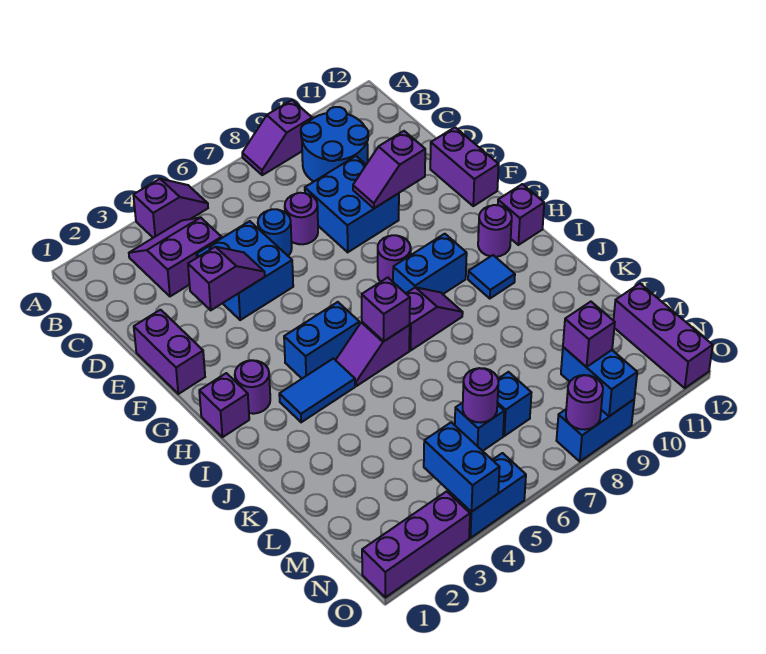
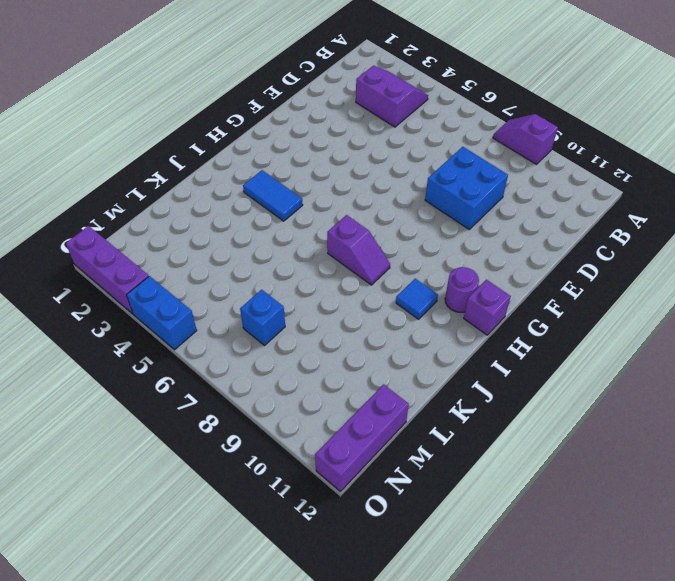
none -> purple slope A4:A5 level 1 top 4
none -> blue round brick B9:C10 level 1
none -> blue brick D4:E5 level 1
none -> blue round brick D6 level 1

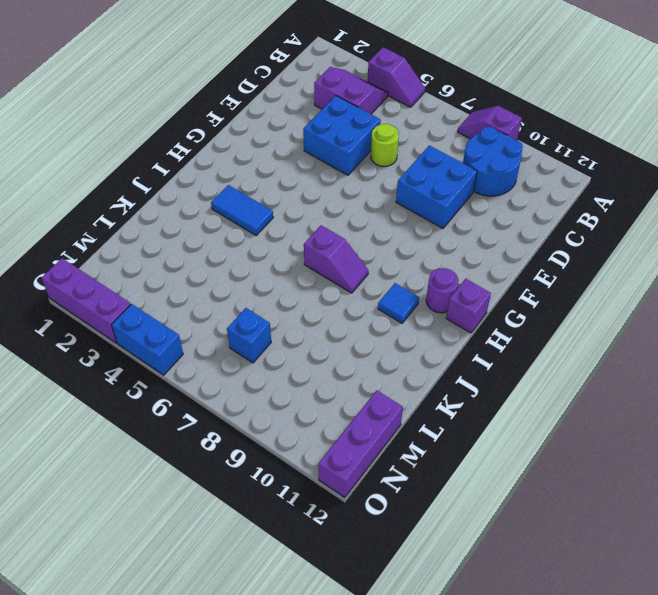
lime round brick D6 level 1 -> blue round brick D6 level 1
none -> purple round brick D7 level 1
none -> purple brick E1:F1 level 1
none -> purple brick E12:F12 level 1
none -> purple round brick G8 level 1

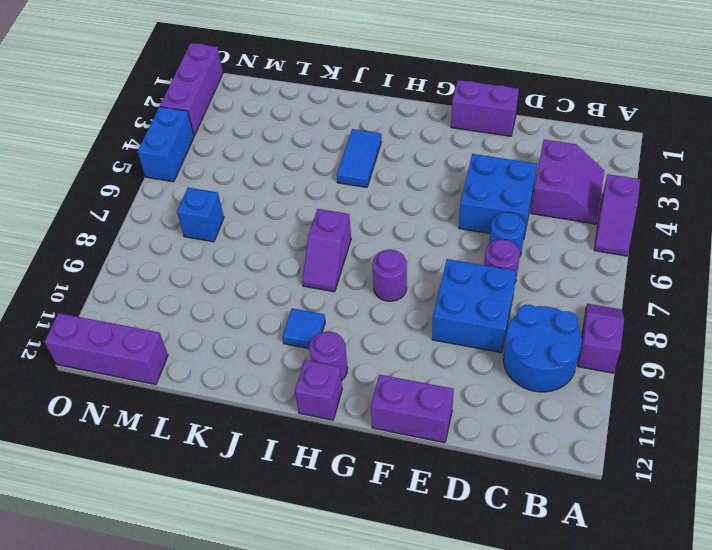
none -> purple brick H1 level 1
none -> purple round brick H2 level 1
none -> blue brick H4:H5 level 1
none -> blue brick H8:H9 level 1

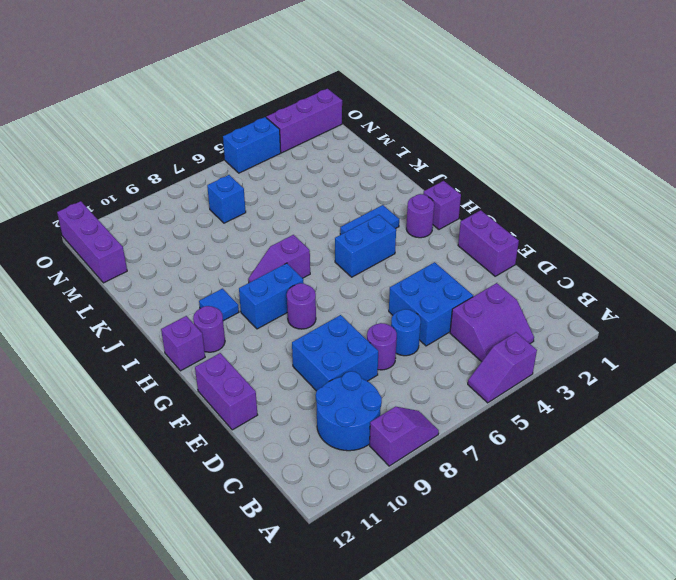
none -> purple slope I5:I6 level 1 top 6
none -> blue brick M6 level 1
none -> blue brick O8:O9 level 1
none -> purple slope E3:E4 level 2 top 3

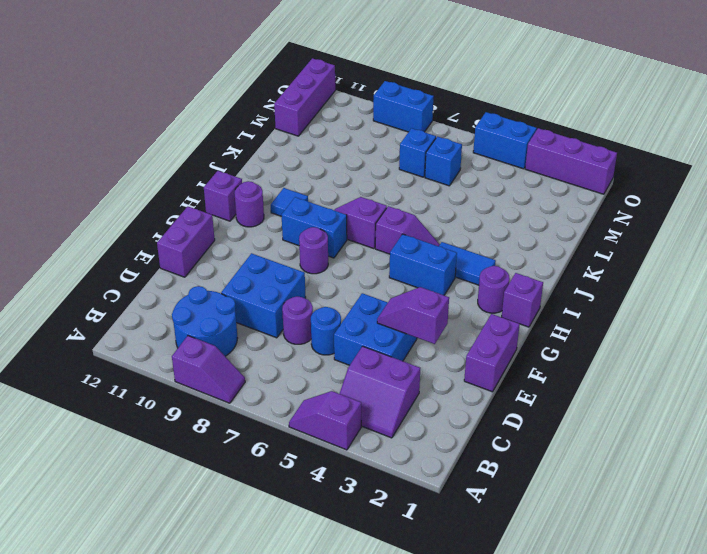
none -> purple slope E9:E10 level 2 top 10
none -> purple brick I6 level 2
none -> purple round brick M6 level 2
none -> blue brick N4:O4 level 2

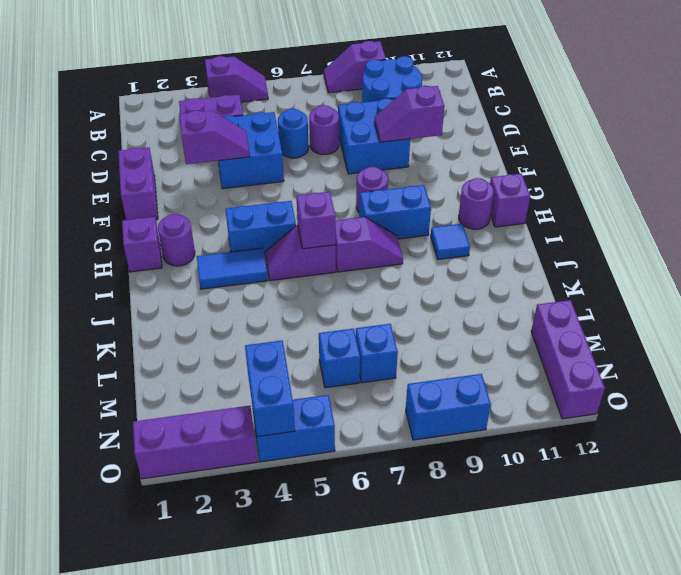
none -> purple brick E12:F12 level 1
none -> purple round brick M6 level 2
none -> blue brick N9:O9 level 2
none -> purple round brick O8 level 2

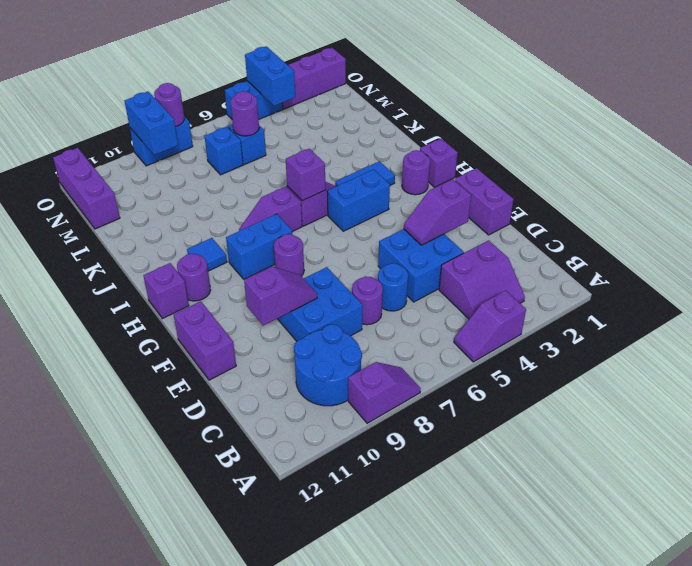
none -> purple brick N9 level 3

